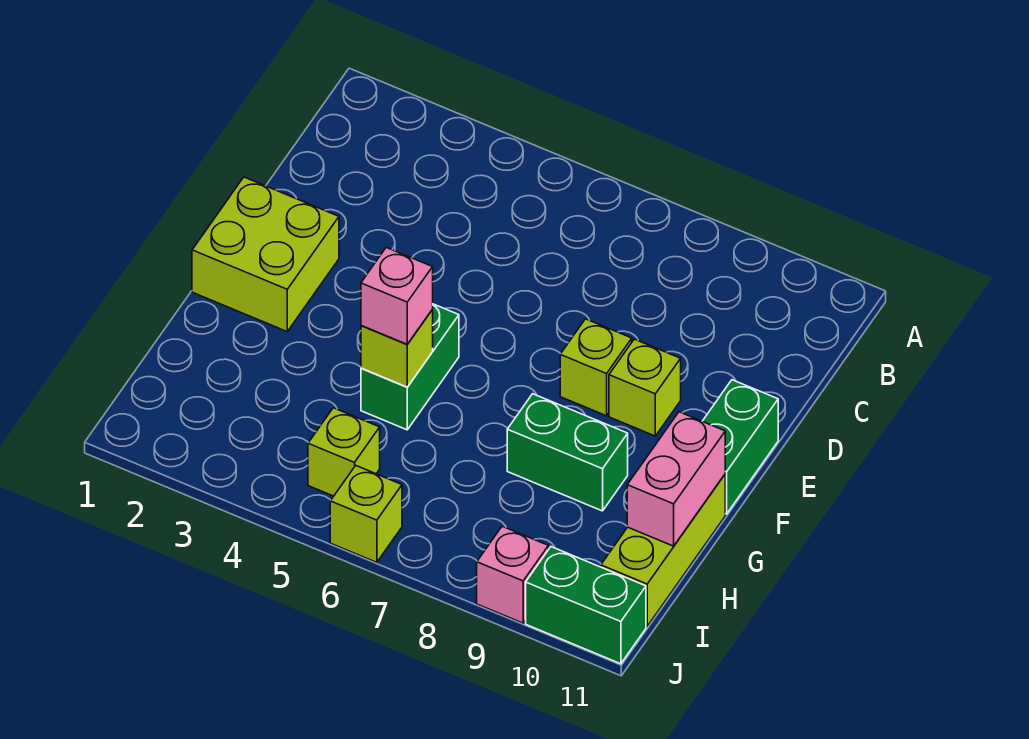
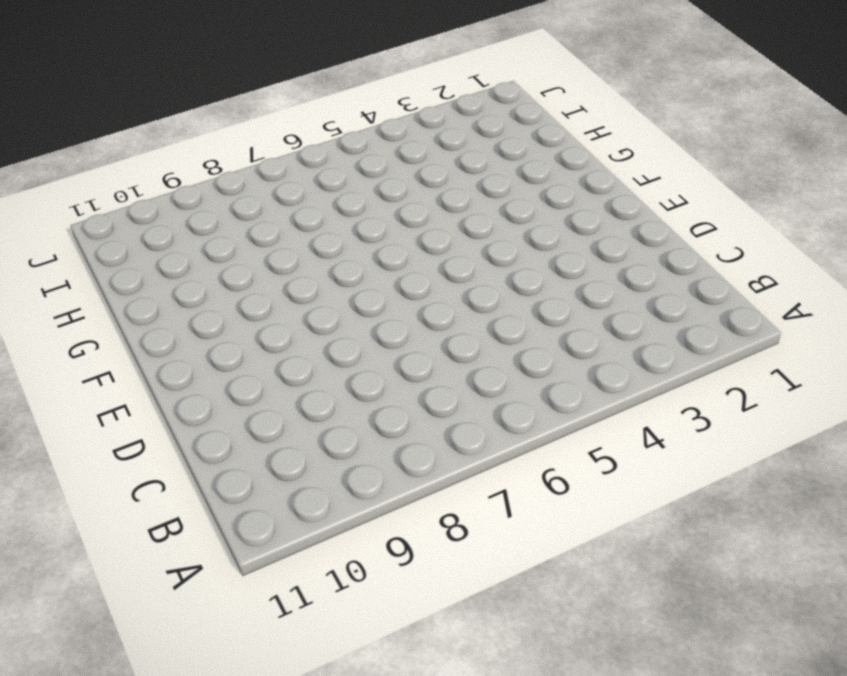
none -> lime brick E1:F2 level 1
none -> lime brick E8 level 1
none -> lime brick E9 level 1

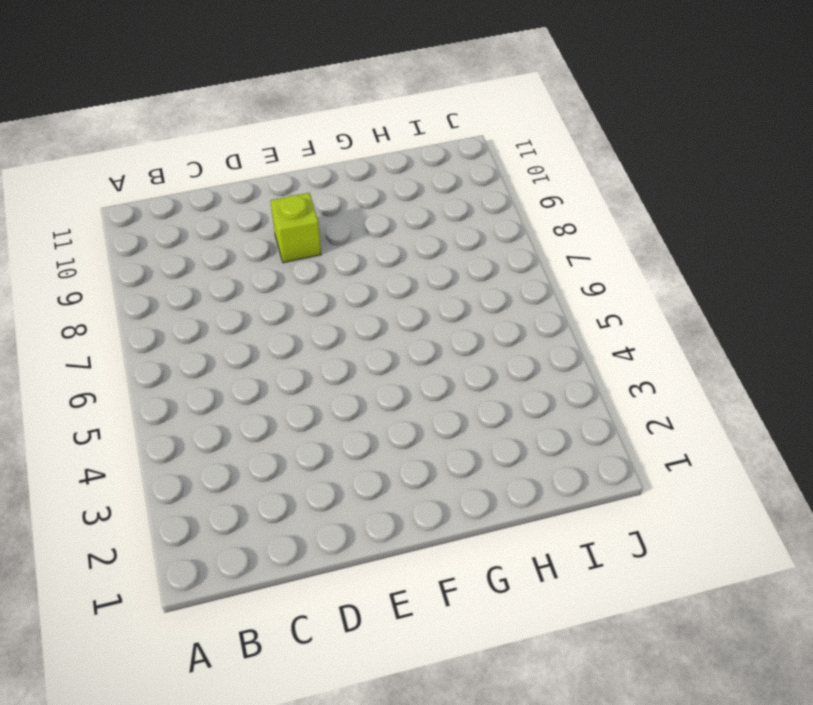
none -> lime brick E1:F2 level 1
none -> lime brick E8 level 1
none -> green brick E11:F11 level 1

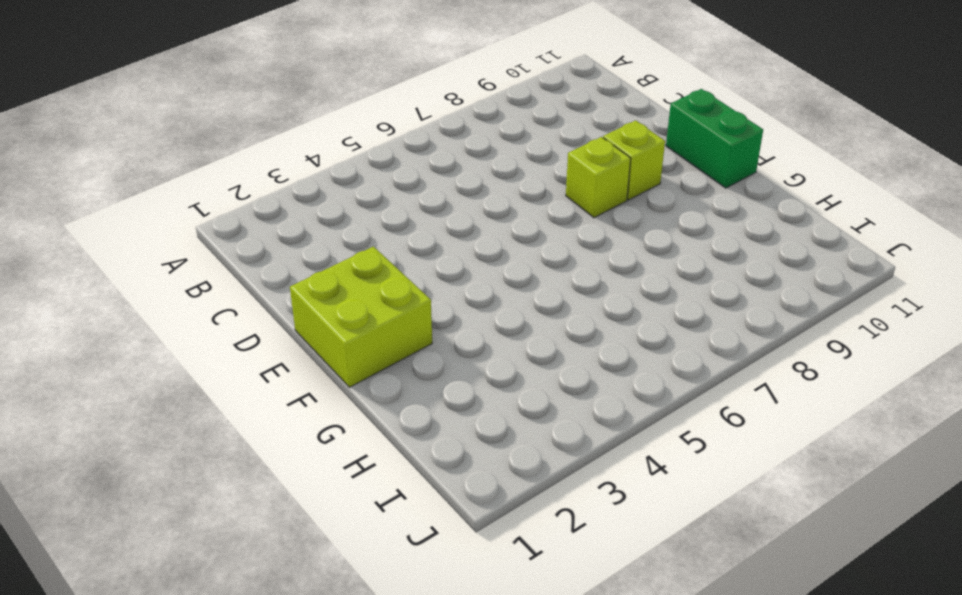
none -> green brick F5:G5 level 1
none -> green brick G8:G9 level 1
none -> lime brick G11:I11 level 1

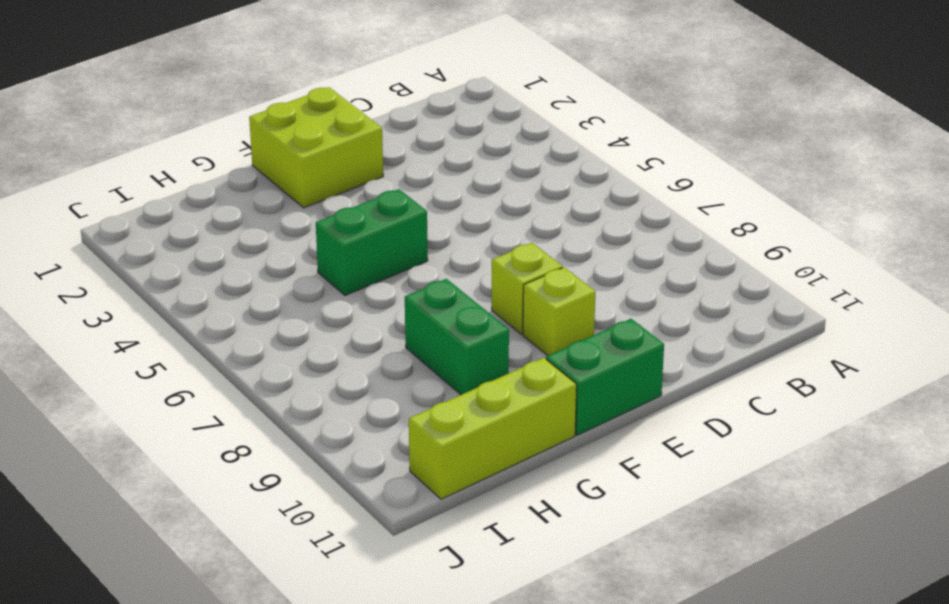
none -> lime brick I5 level 1
none -> lime brick J6 level 1
none -> pink brick J9 level 1

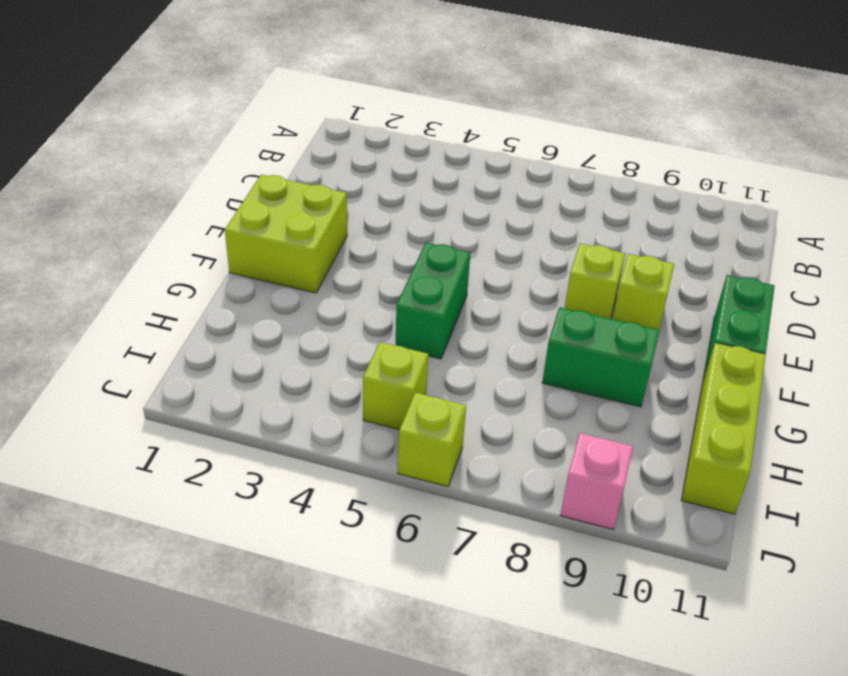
none -> green brick J10:J11 level 1
none -> lime brick G5 level 2
none -> pink brick G11:H11 level 2

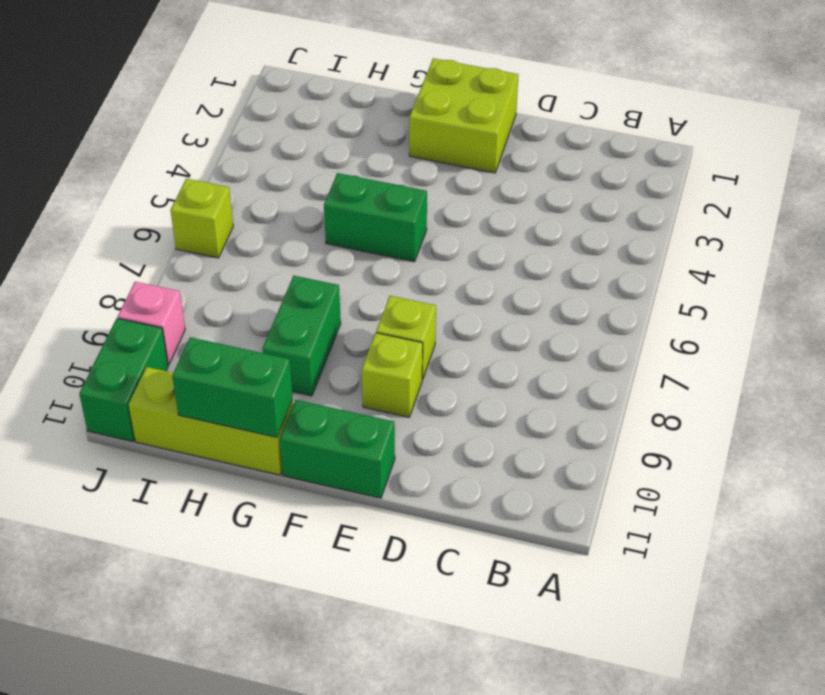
green brick G11:H11 level 2 -> pink brick G11:H11 level 2
none -> lime brick I5 level 1
none -> lime brick G5 level 2
none -> pink brick G5 level 3

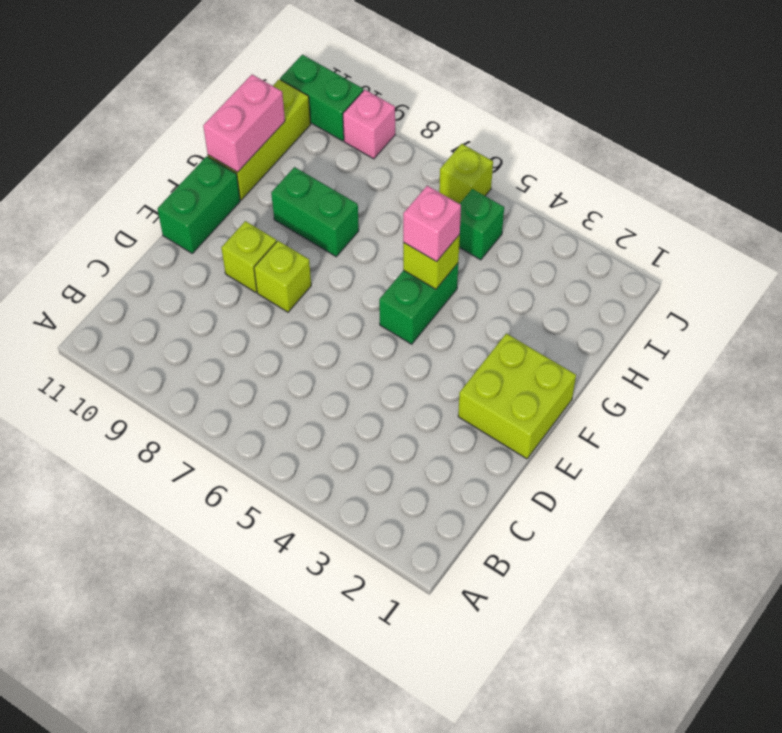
green brick I5 level 1 -> lime brick I5 level 1

